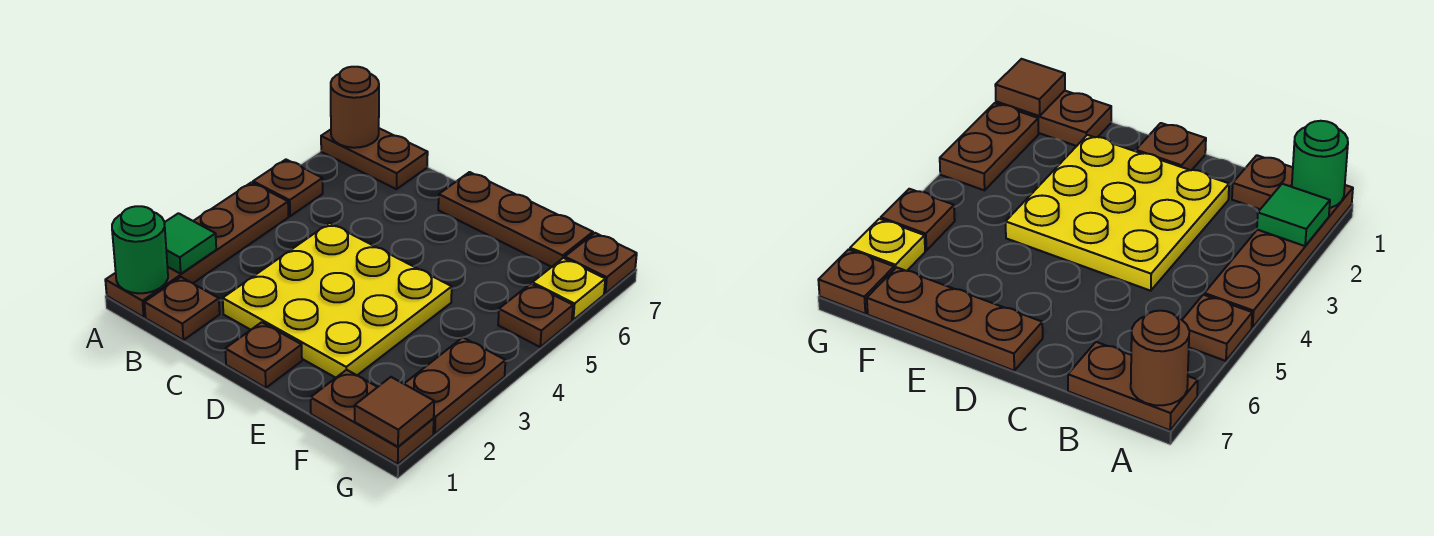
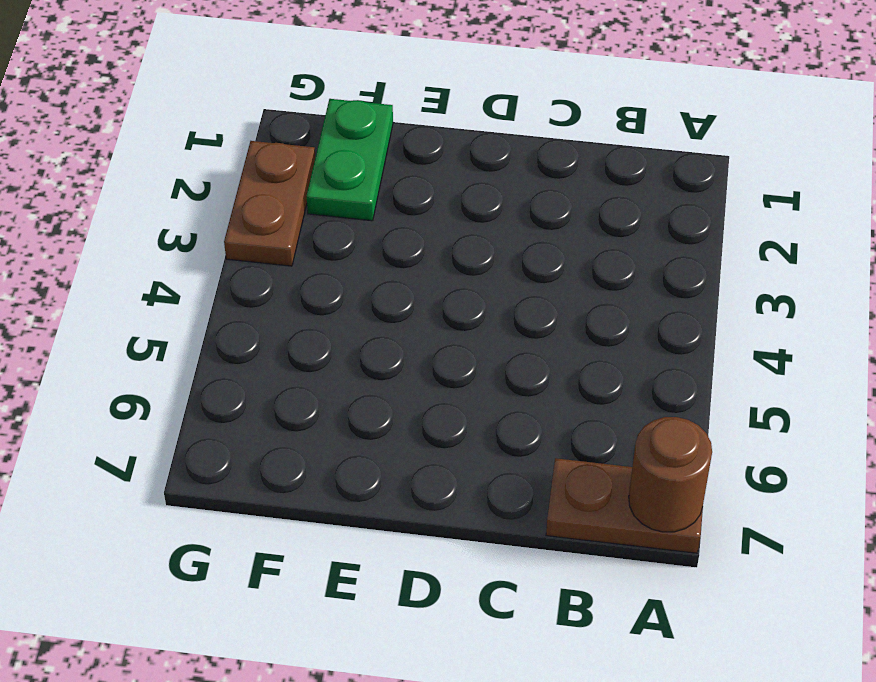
green plate F1:F2 level 1 -> brown plate F1:G1 level 1
none -> brown plate A1:A4 level 1
none -> brown plate A5 level 1
none -> brown plate B1 level 1

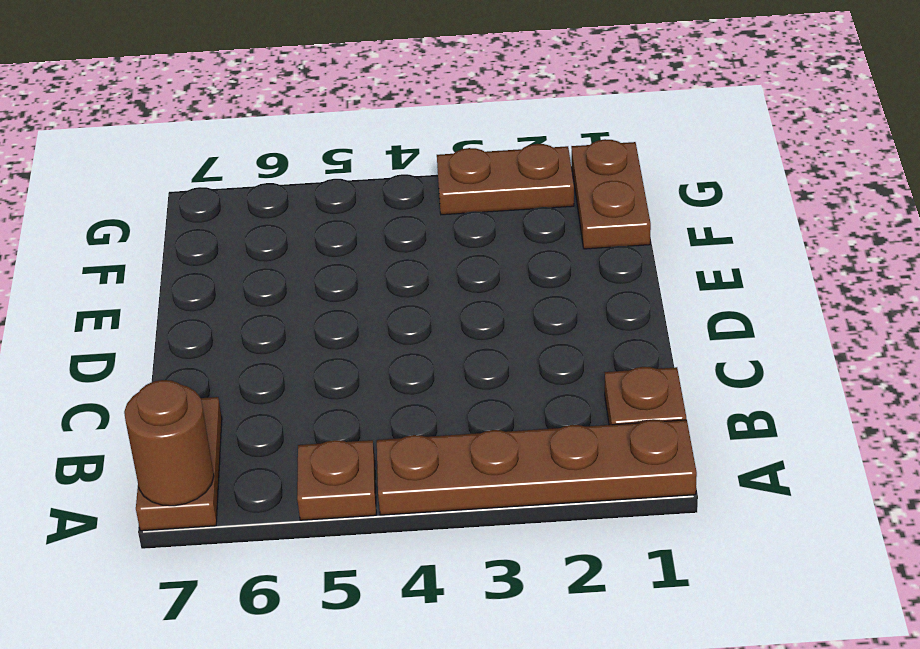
none -> yellow plate C2:E4 level 1
none -> brown plate D1 level 1
none -> brown plate D7:F7 level 1

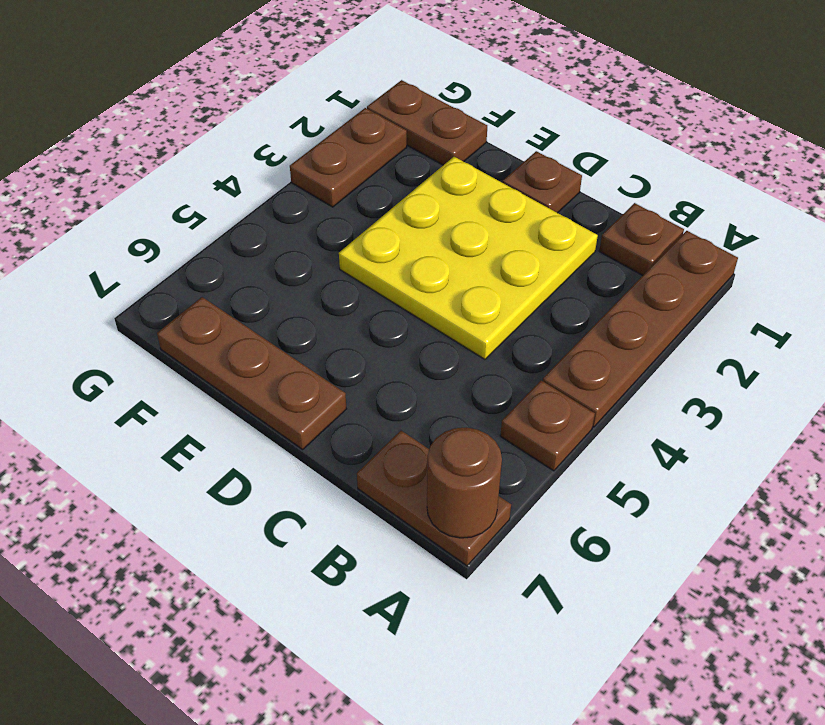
none -> brown plate G5 level 1
none -> yellow plate G6 level 1
none -> brown plate G7 level 1

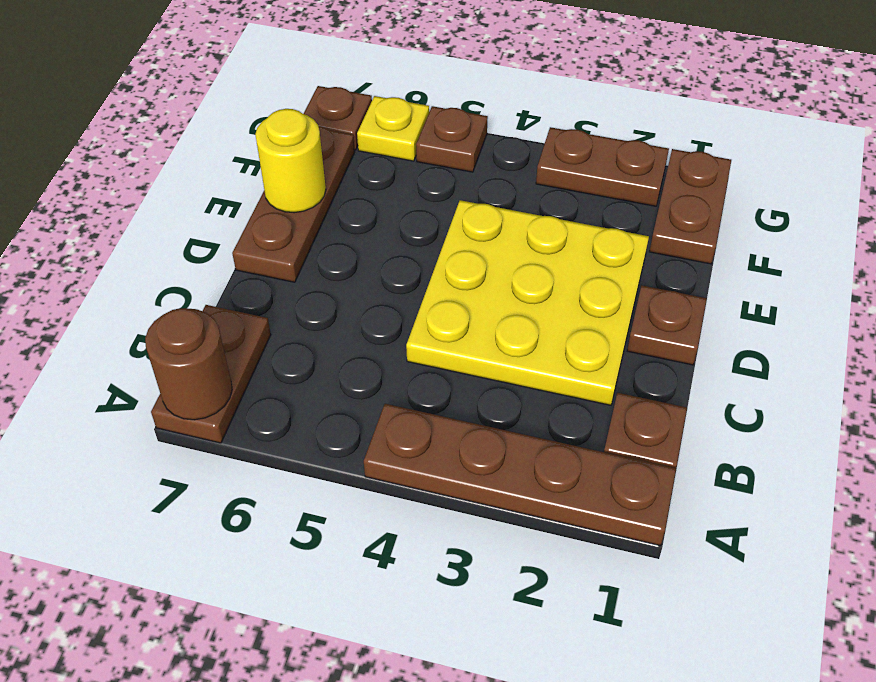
yellow round brick E7 level 2 -> none
none -> brown plate A5 level 1
none -> green round brick A1 level 2
none -> green tile A2 level 2

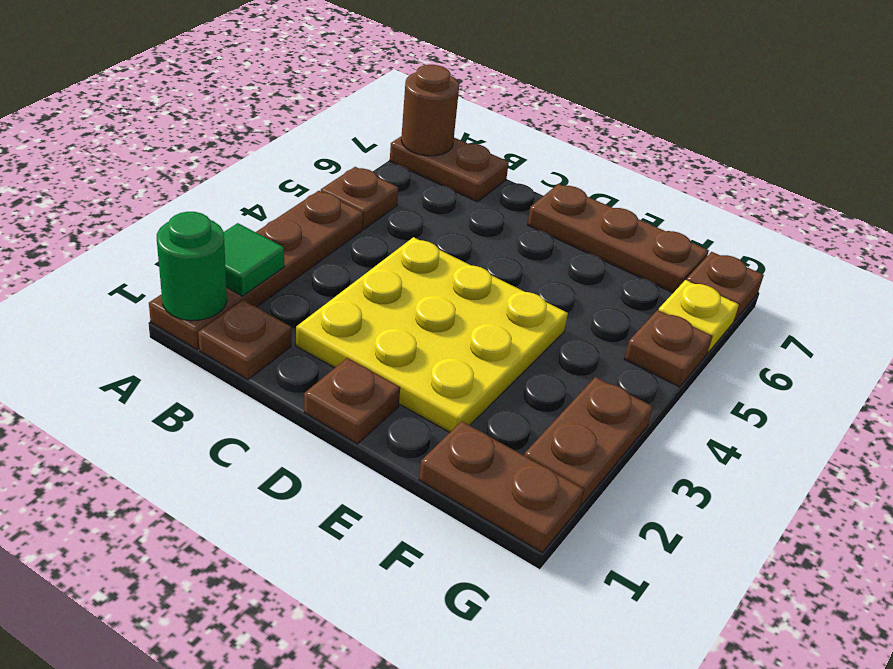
none -> brown tile G1 level 2

